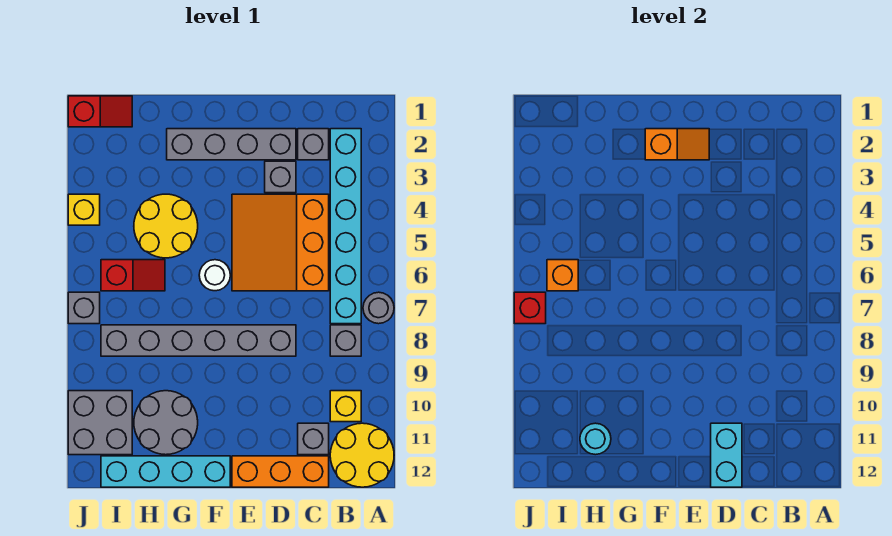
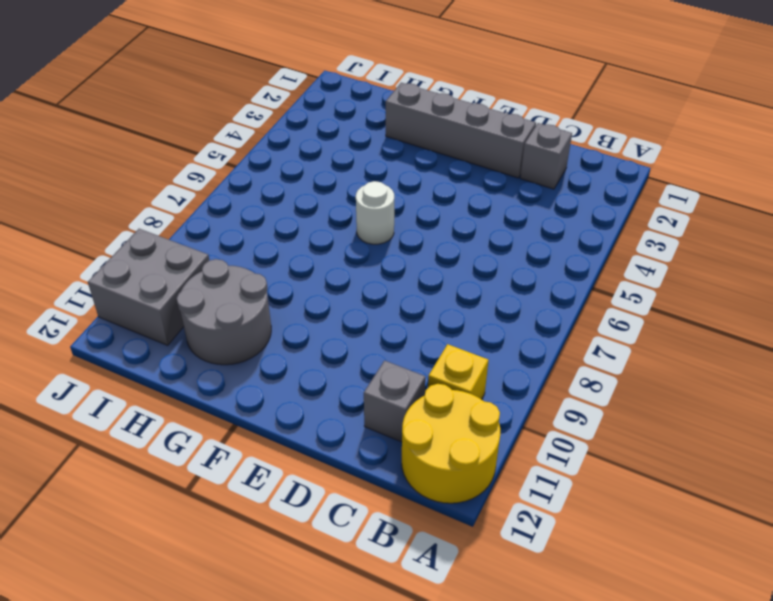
none -> grey round brick A7 level 1
none -> cyan brick B2:B7 level 1
none -> grey brick B8 level 1

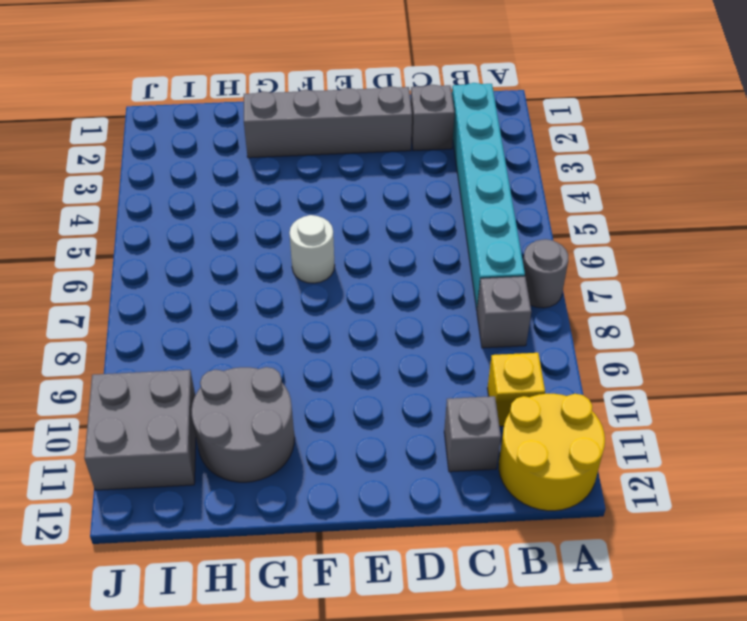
none -> orange slope C4:E6 level 1 top C
none -> orange brick C12:E12 level 1
none -> grey brick D3 level 1

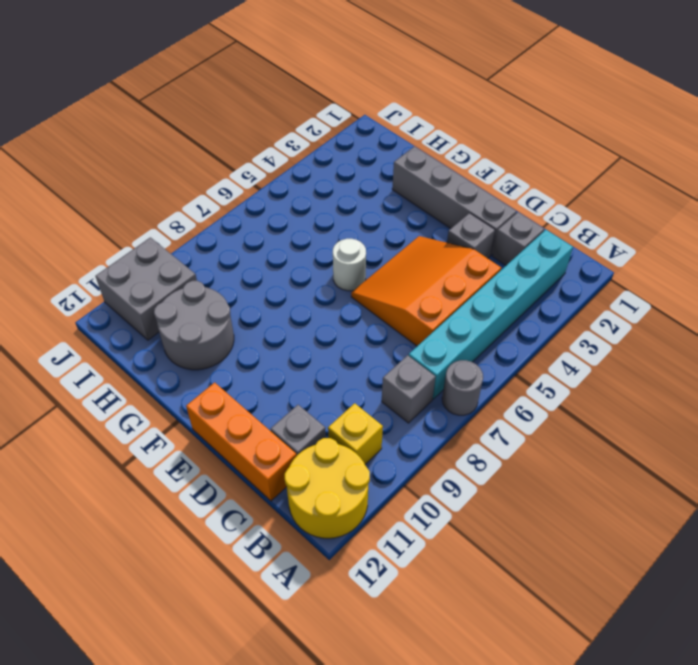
none -> grey brick D8:I8 level 1
none -> cyan brick F12:I12 level 1
none -> yellow round brick G4:H5 level 1

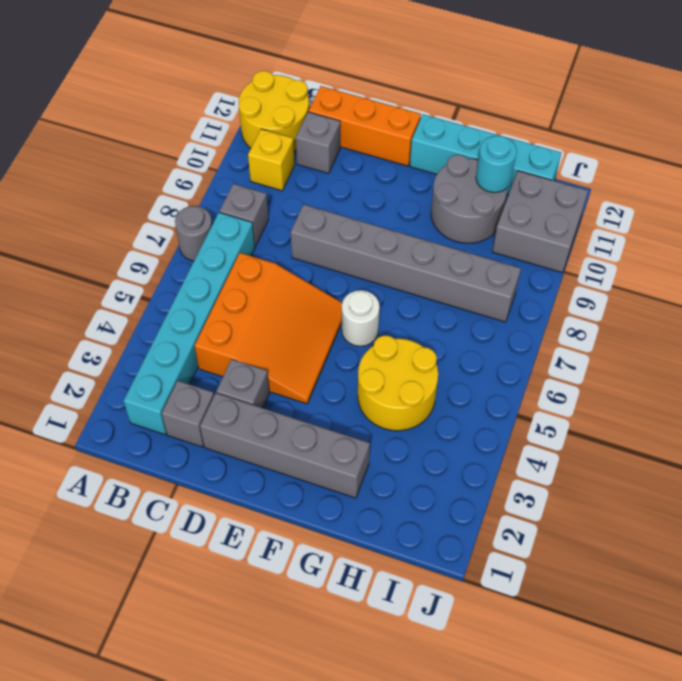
none -> red slope H6:I6 level 1 top I
none -> red slope I1:J1 level 1 top J
none -> yellow brick J4 level 1

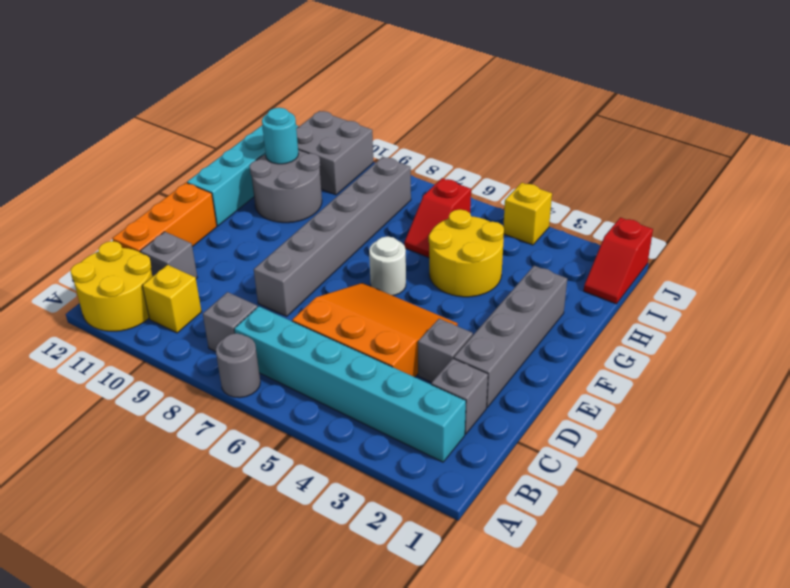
none -> grey brick J7 level 1
none -> cyan brick D11:D12 level 2
none -> orange slope E2:F2 level 2 top F

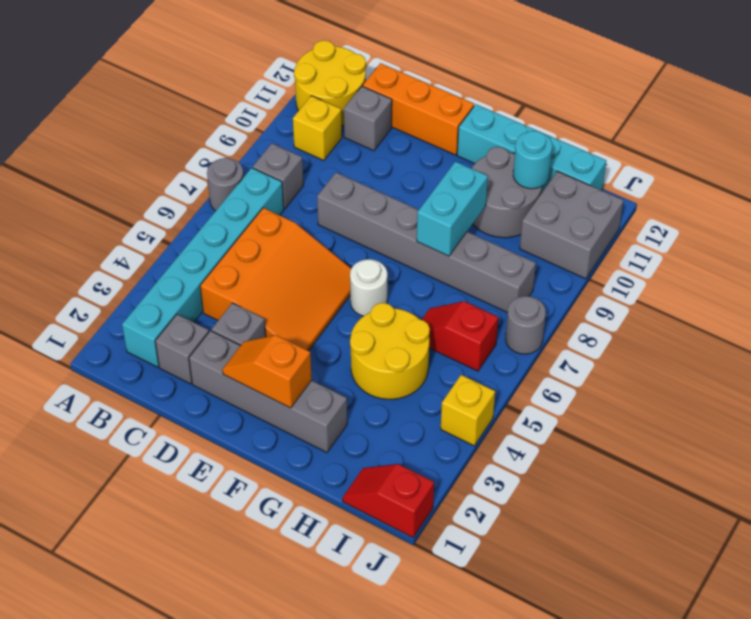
cyan brick G8:G9 level 2 -> cyan brick D11:D12 level 2
grey round brick J7 level 1 -> grey brick J7 level 1
none -> orange brick I6 level 2
none -> red brick J7 level 2

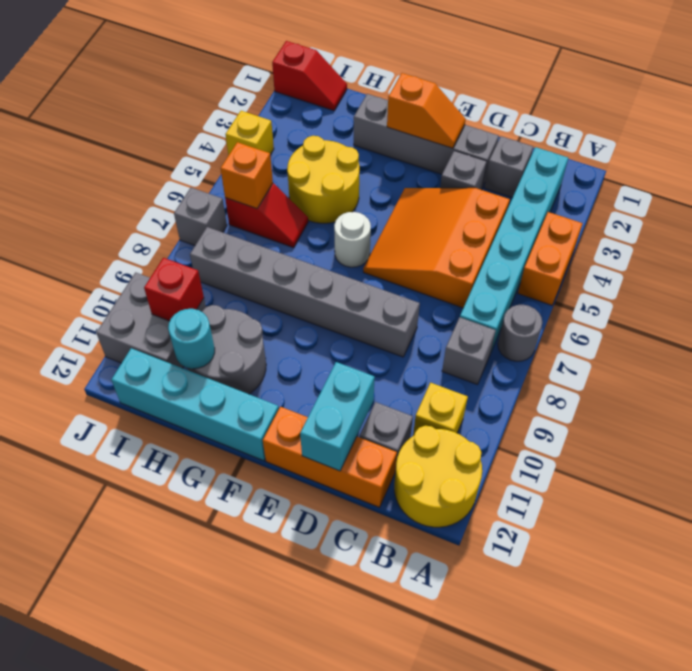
orange brick A4:A5 level 1 -> none
red brick I10 level 2 -> red brick J7 level 2

